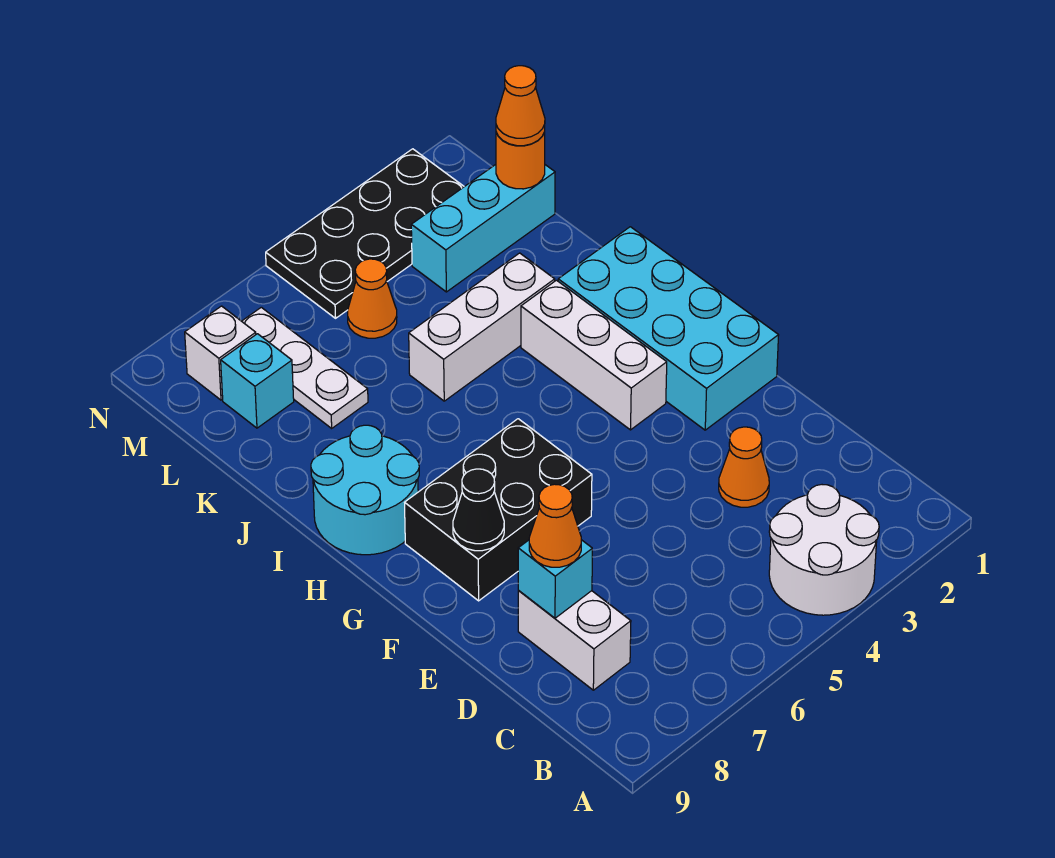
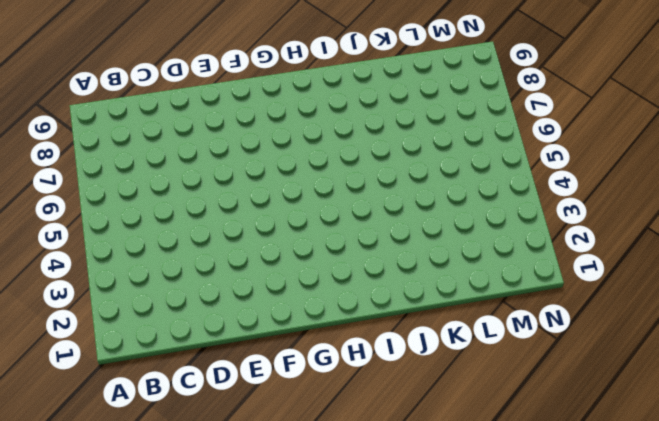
none -> white round brick A3:B4 level 1
none -> white brick C8:D8 level 1
none -> orange cone D3 level 1

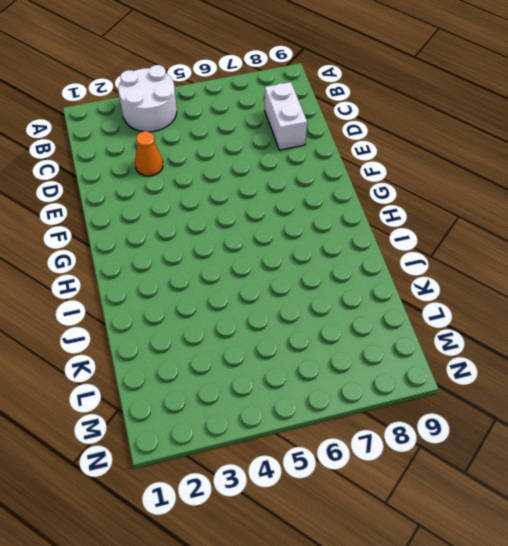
none -> cyan brick F1:I2 level 1
none -> black brick F6:G8 level 1
none -> white brick G3:I3 level 1

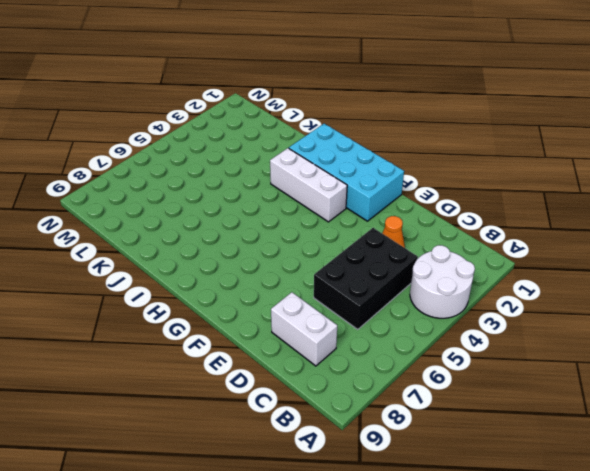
black brick C4:D6 level 1 -> black brick F6:G8 level 1
none -> cyan round brick H8:I9 level 1
none -> white brick J3:J5 level 1
none -> white plate K7:M7 level 1

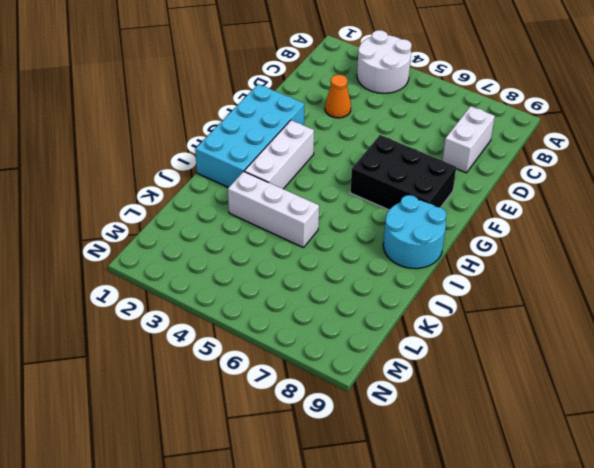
none -> white plate K7:M7 level 1
none -> cyan brick L1:L3 level 1
none -> orange cone L5 level 1

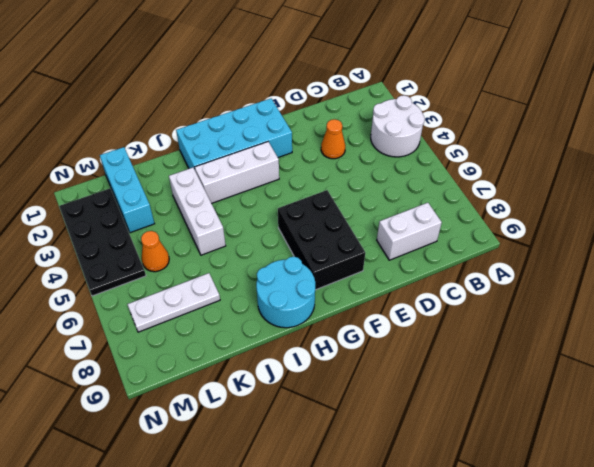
none -> cyan brick L8 level 1
none -> white brick M8 level 1
none -> cyan brick D8 level 2

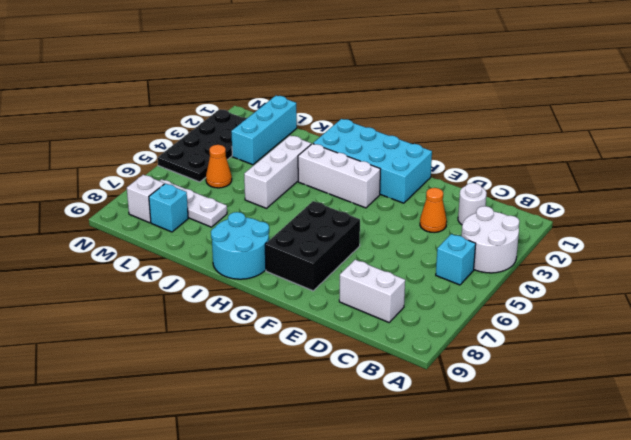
cyan brick B5 level 1 -> cyan brick D8 level 2
white round brick C2 level 1 -> none
none -> black cone F8 level 2
none -> orange round brick L1 level 2
none -> orange cone D8 level 3

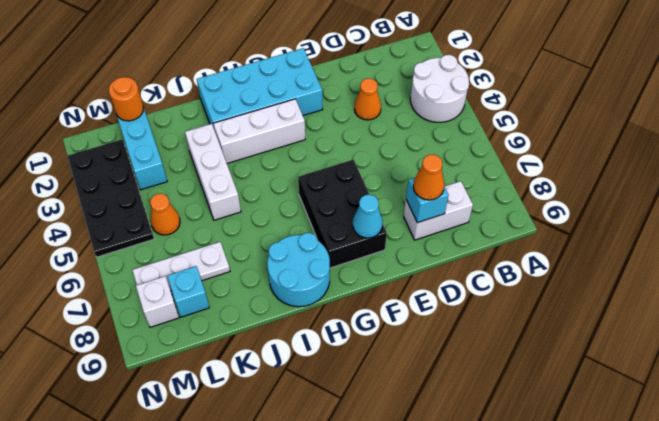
cyan cone F8 level 2 -> black cone F8 level 2
none -> orange cone L1 level 3

